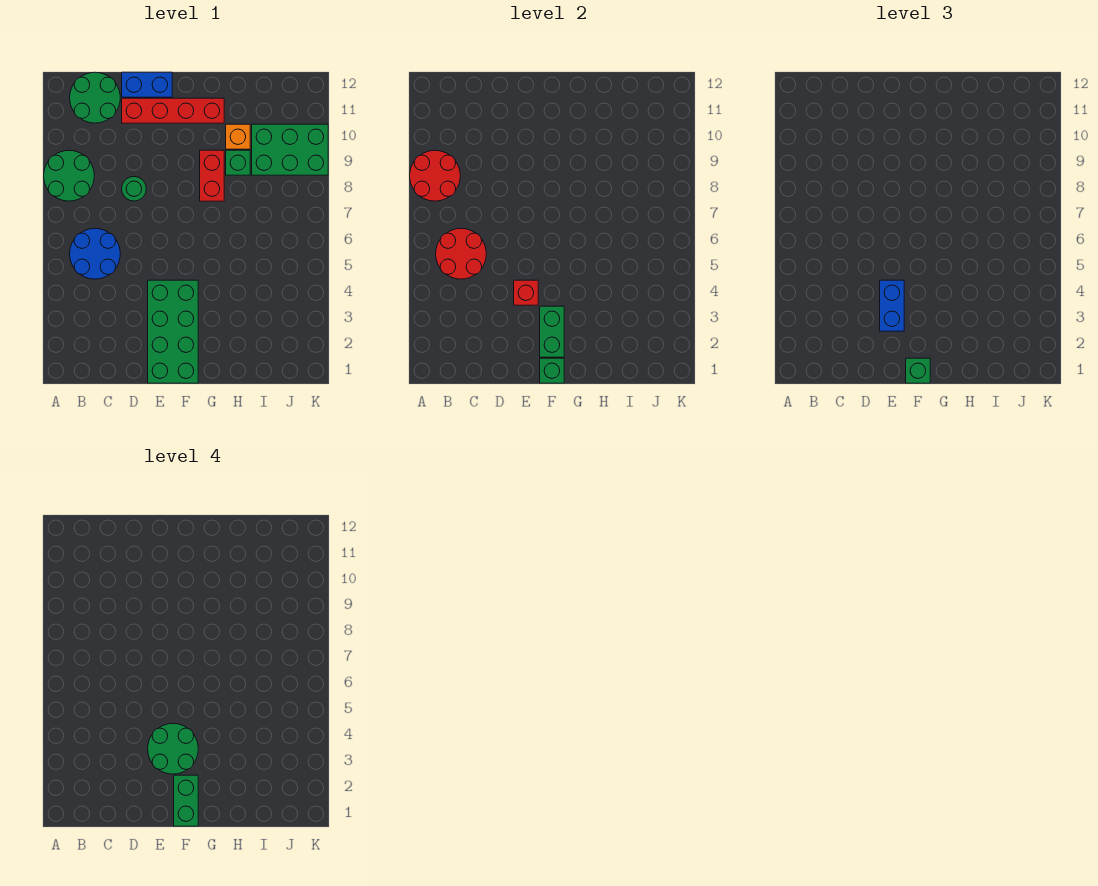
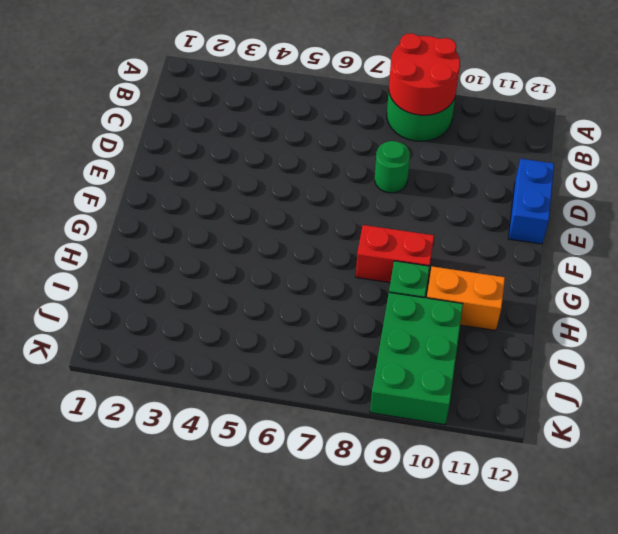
orange brick H10:H11 level 1 -> orange brick H10 level 1
none -> blue round brick B5:C6 level 1
none -> green round brick B11:C12 level 1
none -> red brick D11:G11 level 1

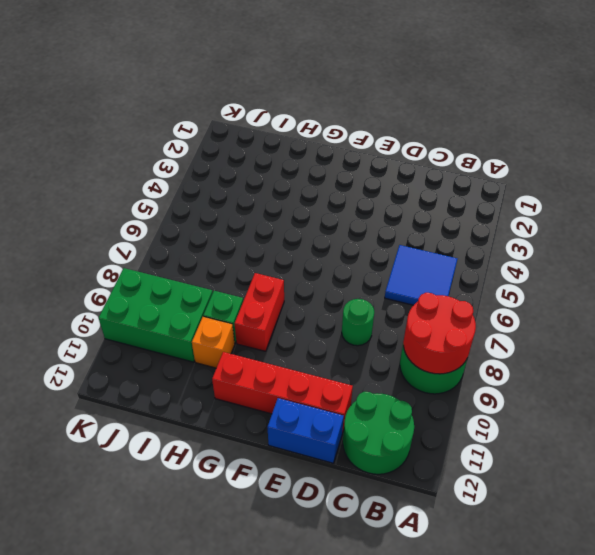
blue tile B5:C6 level 1 -> blue round brick B5:C6 level 1
none -> green brick E1:F4 level 1
none -> red round brick B5:C6 level 2
none -> red brick E4 level 2

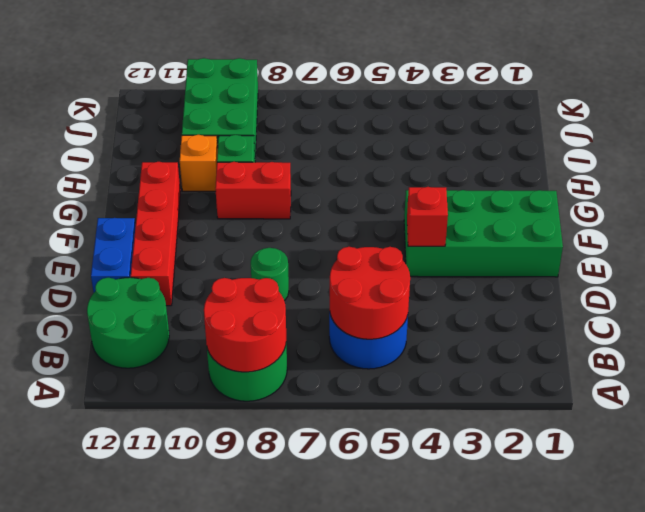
none -> green brick F1 level 2
none -> green brick F2:F3 level 2
none -> blue brick E3:E4 level 3

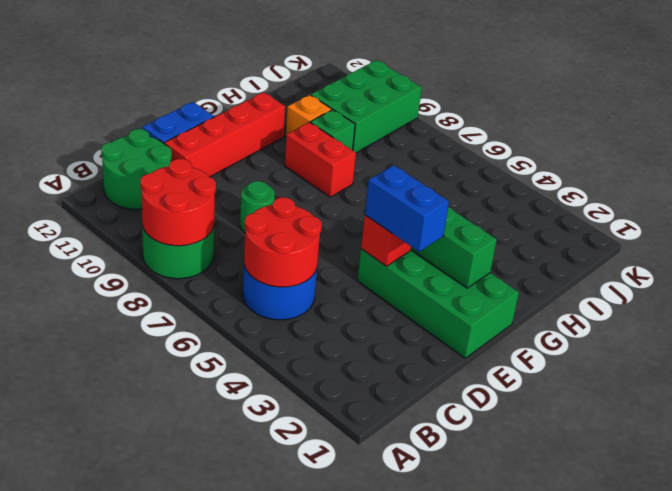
none -> green brick F1 level 2
none -> green brick F1 level 3
none -> green round brick E3:F4 level 4

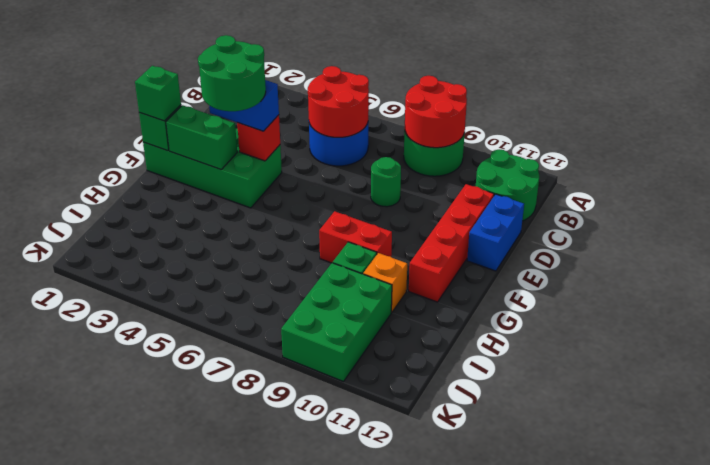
none -> green brick F1:F2 level 4

